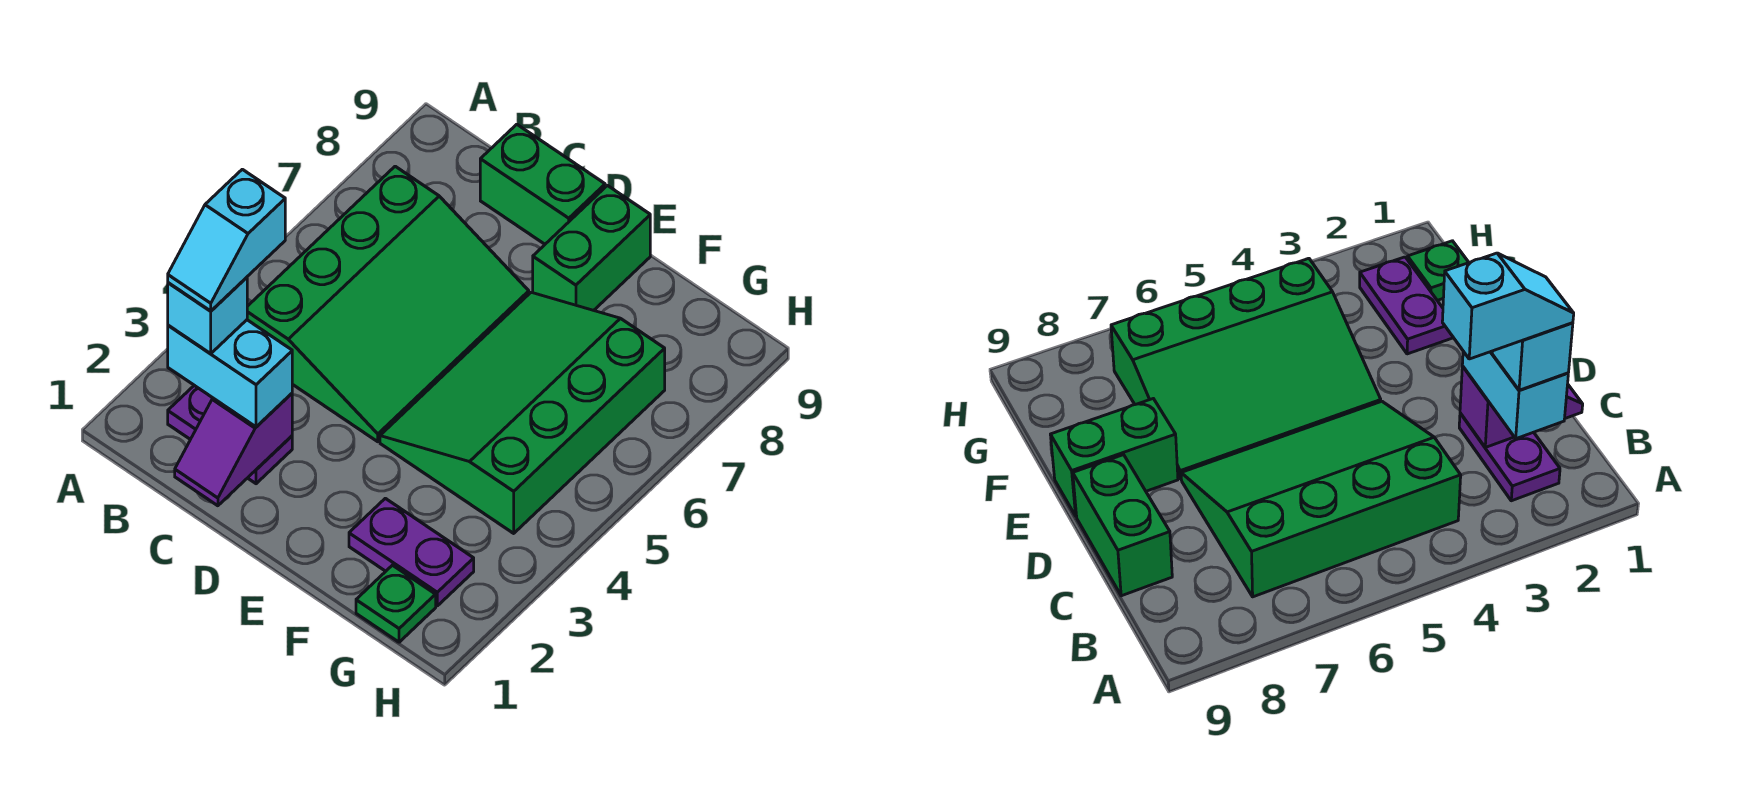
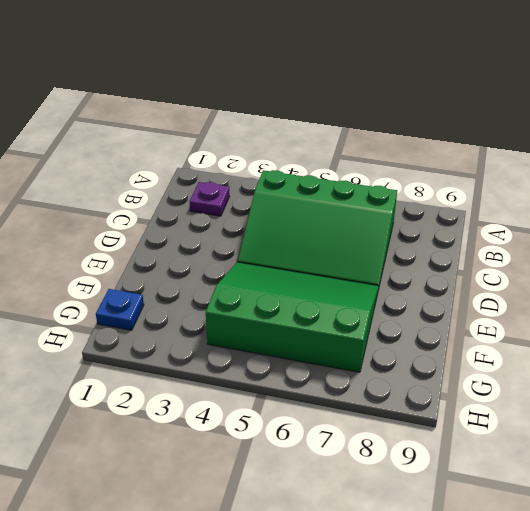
purple plate B2 level 1 -> purple plate B2:C2 level 1
blue plate G1 level 1 -> green plate G1 level 1
none -> green brick C9:D9 level 1
none -> green brick E8:E9 level 1

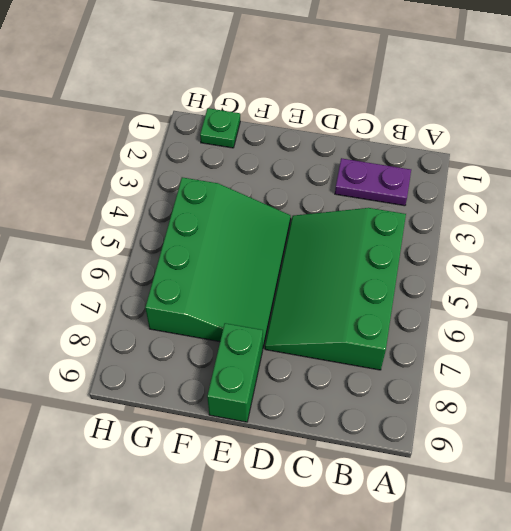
none -> green brick C9:D9 level 1
none -> purple plate F2:G2 level 1

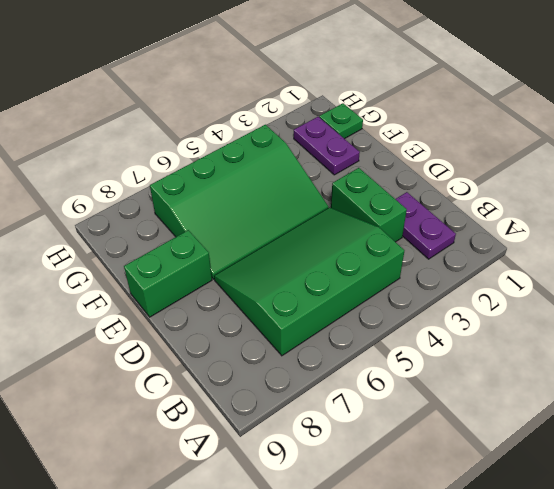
green brick C3:D3 level 1 -> green brick C9:D9 level 1
none -> purple slope C1:C2 level 2 top 2
none -> cyan brick B2:C2 level 3

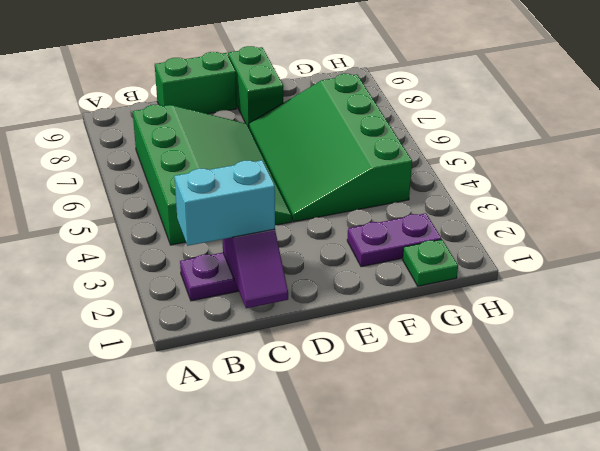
none -> cyan brick B2 level 4
none -> cyan slope B2:B3 level 5 top 3

